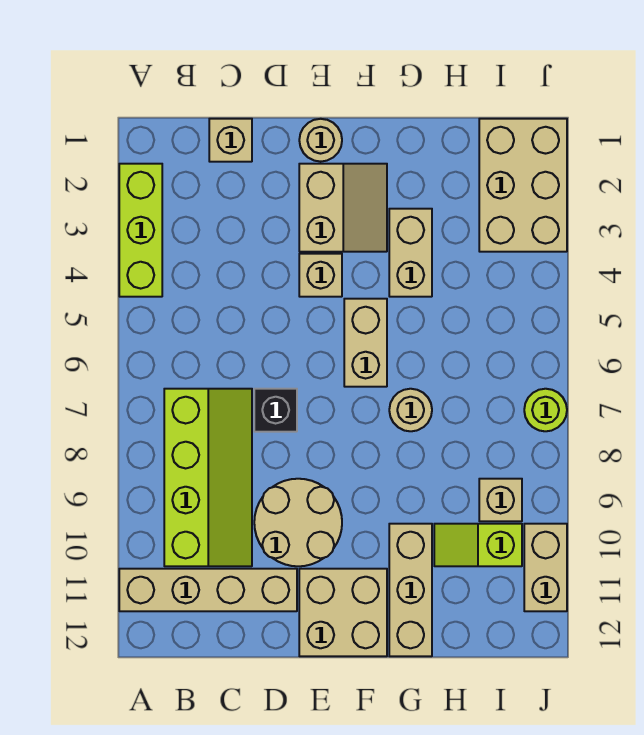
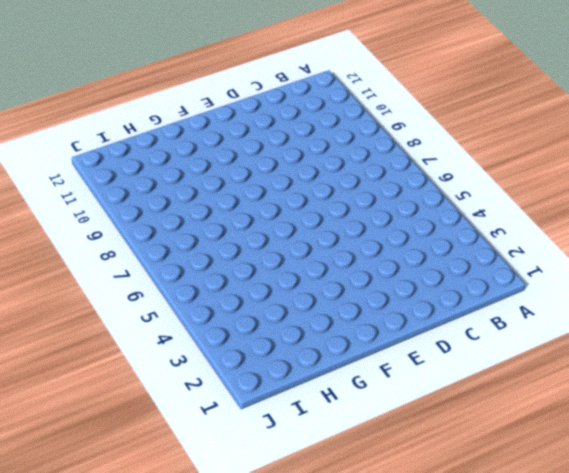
none -> lime brick A2:A4 level 1
none -> tan brick A11:D11 level 1
none -> lime slope B7:C10 level 1 top B

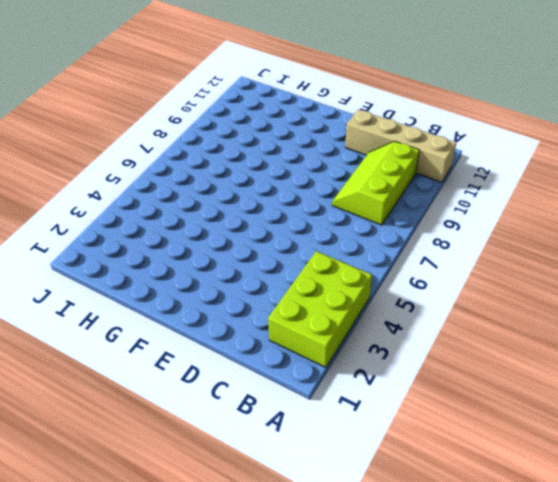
lime brick A2:B4 level 1 -> lime brick A2:A4 level 1
lime slope B8:C10 level 1 top B -> lime slope B7:C10 level 1 top B
none -> tan brick C1 level 1
none -> black brick D7 level 1
none -> tan round brick D9:E10 level 1

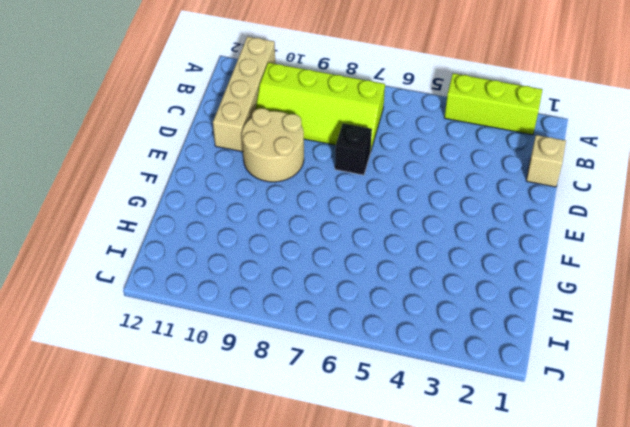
none -> tan round brick E1 level 1
none -> tan slope E2:F3 level 1 top E
none -> tan brick E4 level 1

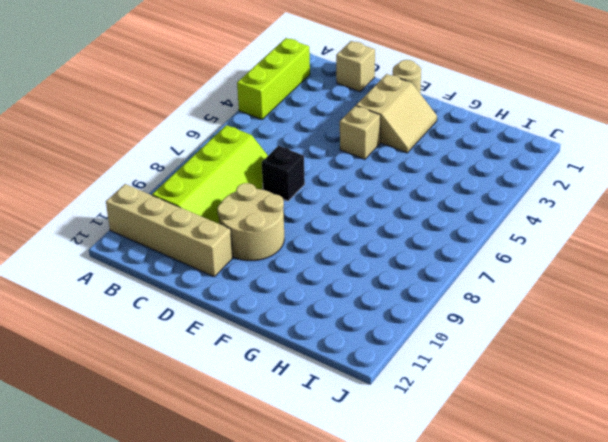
none -> tan brick E11:F12 level 1
none -> tan brick F5:F6 level 1
none -> tan brick G3:G4 level 1

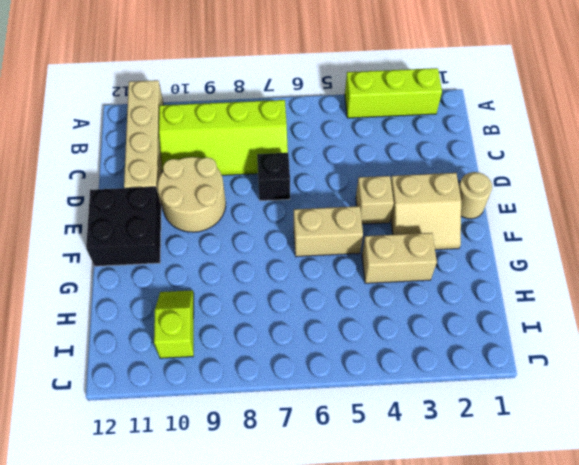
black brick E11:F12 level 1 -> tan brick E11:F12 level 1
none -> tan brick C1 level 1
none -> tan round brick G7 level 1
none -> tan brick G10:G12 level 1

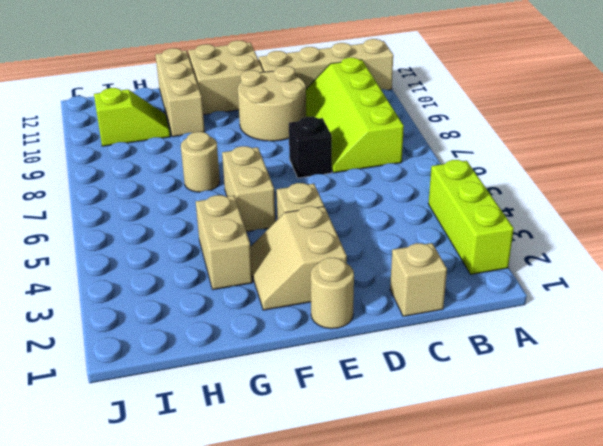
none -> tan brick I1:J3 level 1
none -> tan brick I9 level 1
none -> lime round brick J7 level 1

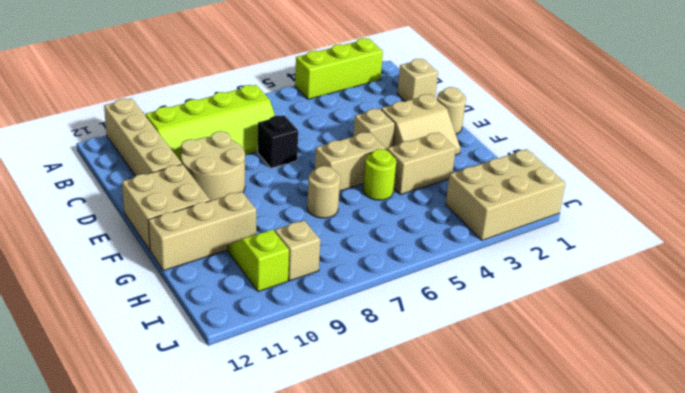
lime round brick G5 level 1 -> lime round brick J7 level 1
none -> tan brick J10:J11 level 1

